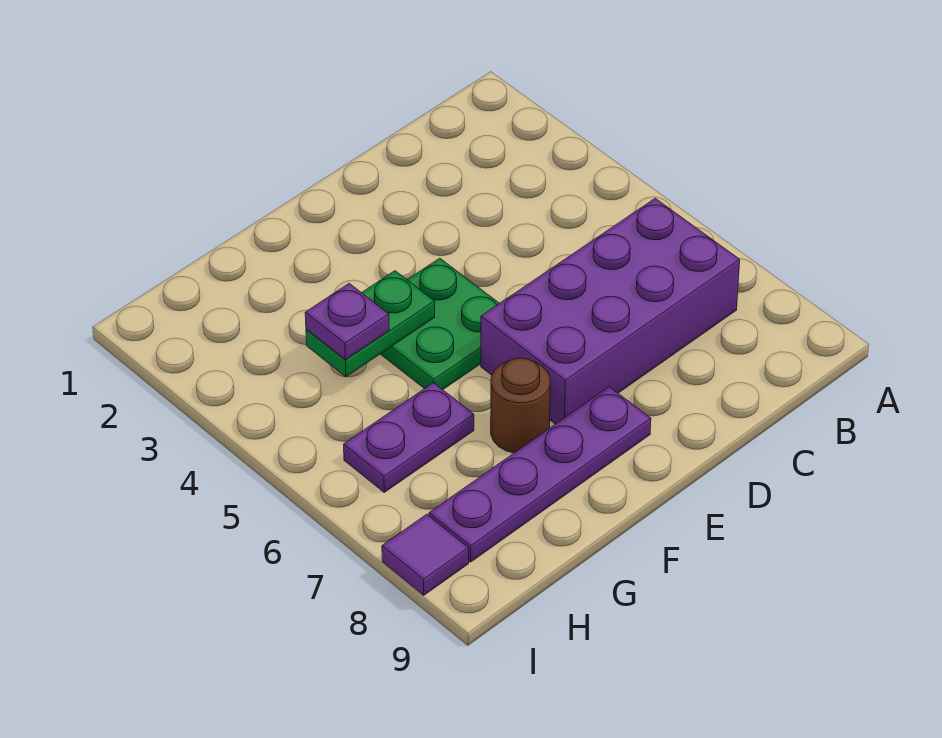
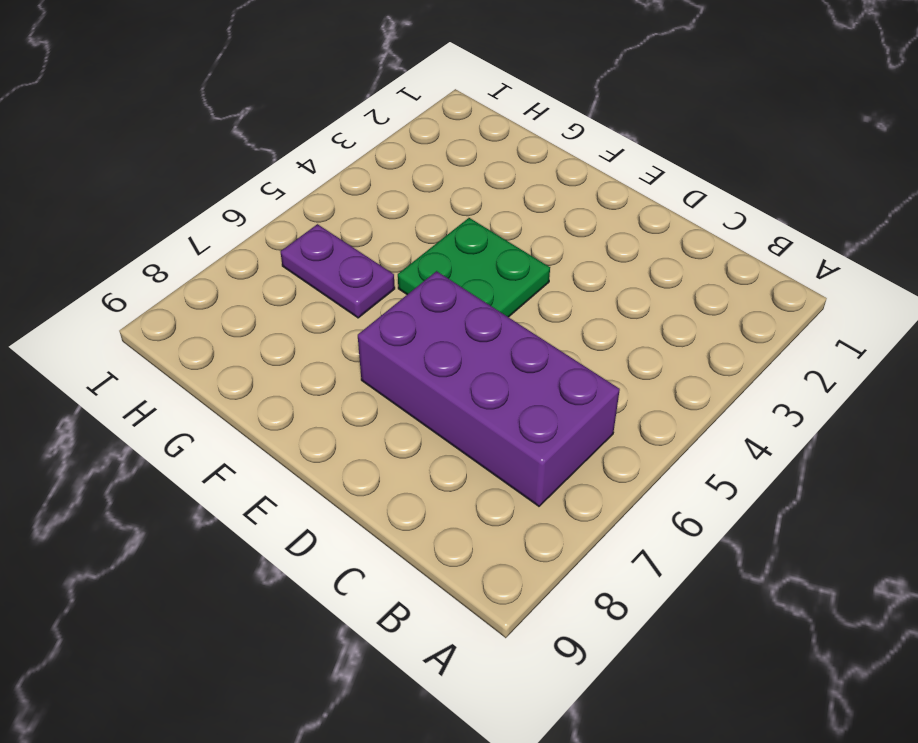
none -> purple plate E8:H8 level 1
none -> brown round brick F7 level 1

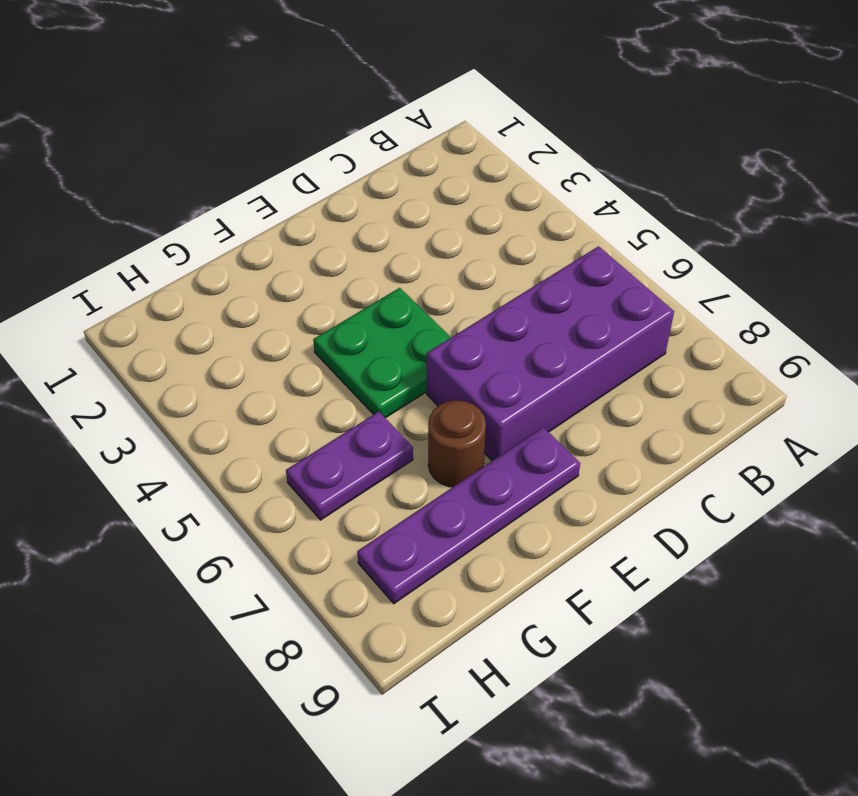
none -> purple tile I8 level 1
none -> green plate F4:G4 level 2

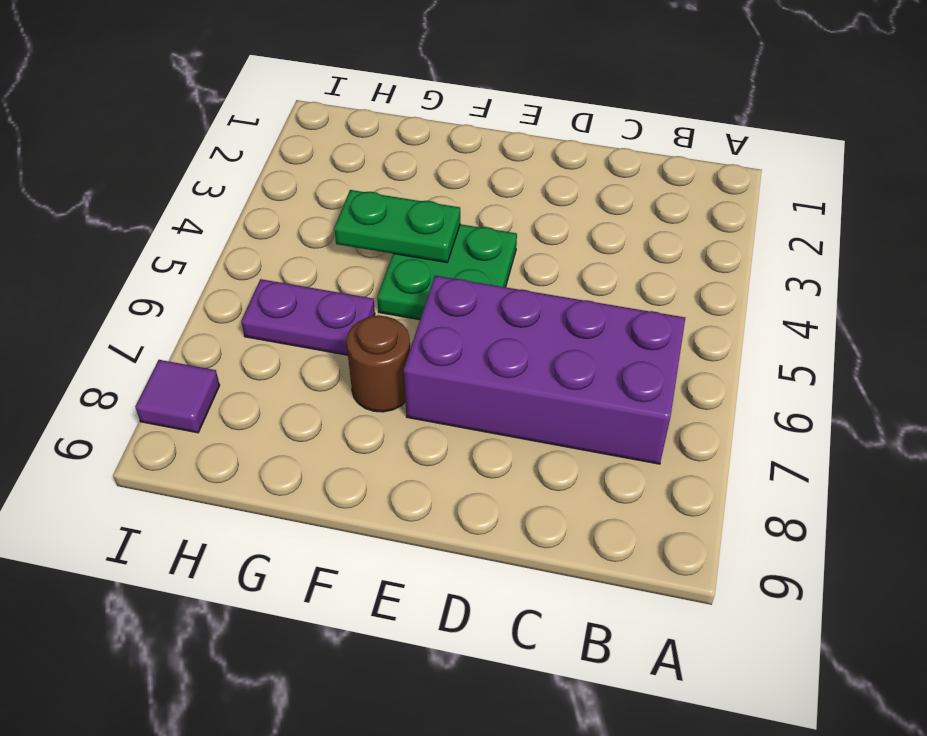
none -> purple plate E8:H8 level 1
none -> purple plate G4 level 3

